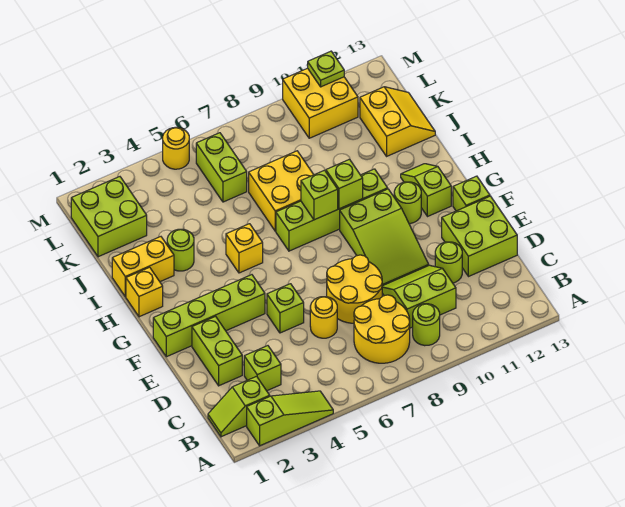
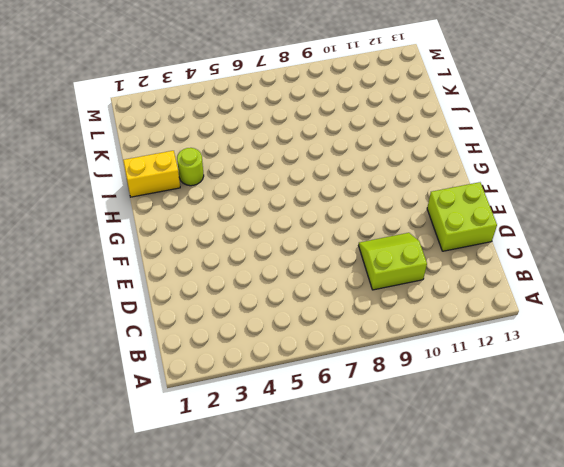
none -> lime slope A2:A4 level 1 top 2
none -> lime slope B1:B2 level 1 top 2
none -> yellow round brick B7:C8 level 1
none -> lime round brick B9 level 1

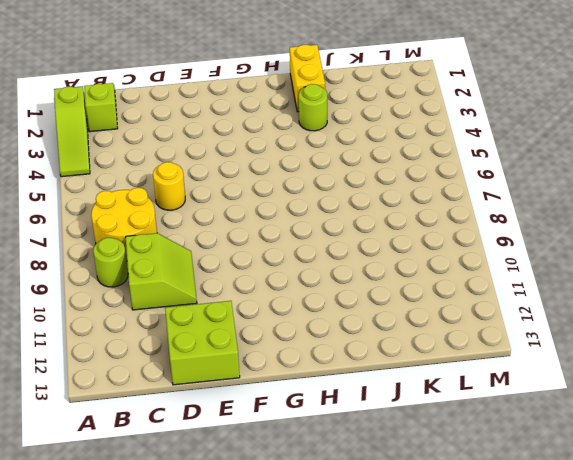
none -> lime brick C3 level 1
none -> lime brick D2:E2 level 1
none -> yellow round brick D7:E8 level 1
none -> lime round brick D11 level 1

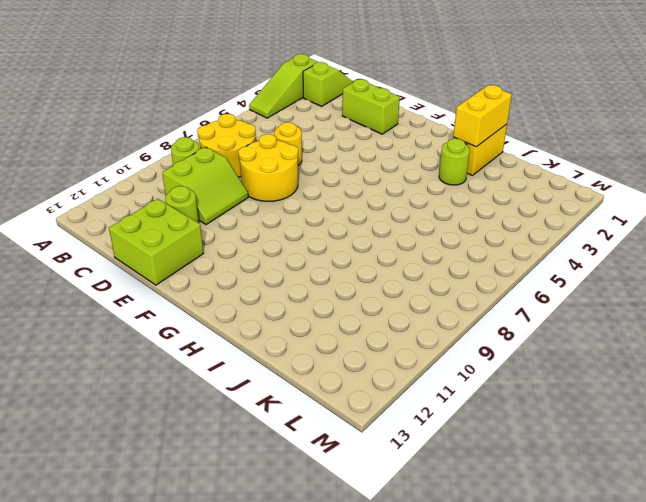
yellow brick I1:I2 level 2 -> none
none -> lime brick C3 level 1
none -> lime brick E5 level 1
none -> lime slope E9:G10 level 1 top G
none -> lime brick F1:F4 level 1

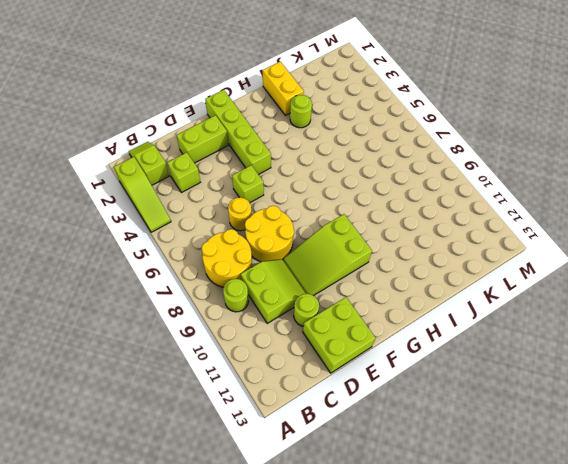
none -> lime brick F13 level 1
none -> lime round brick G11 level 1
none -> lime slope G12:H12 level 1 top G
none -> yellow brick H1 level 1

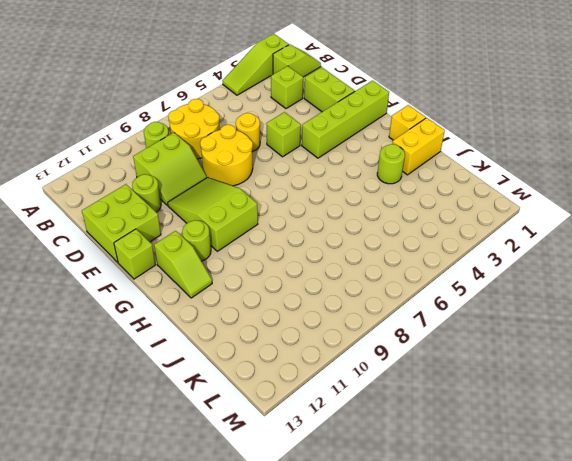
none -> yellow brick H5 level 1
none -> lime brick H7:H10 level 1
none -> yellow brick I7:J8 level 1
none -> yellow slope J12:K13 level 1 top 12

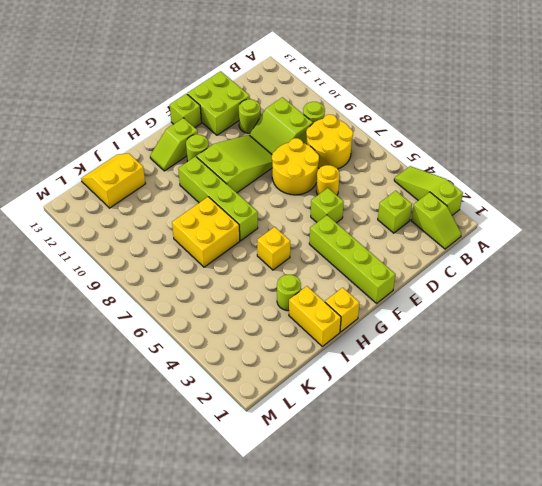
none -> lime brick D2:E2 level 1
none -> lime brick K1:L2 level 1
none -> lime brick K6:L6 level 1
none -> yellow brick L10:M11 level 1

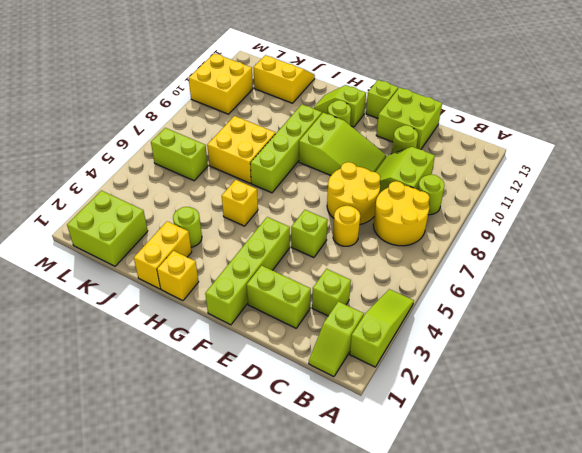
none -> yellow round brick M5 level 1
none -> lime brick H8 level 2
none -> lime brick H9 level 2
none -> lime plate M11 level 2

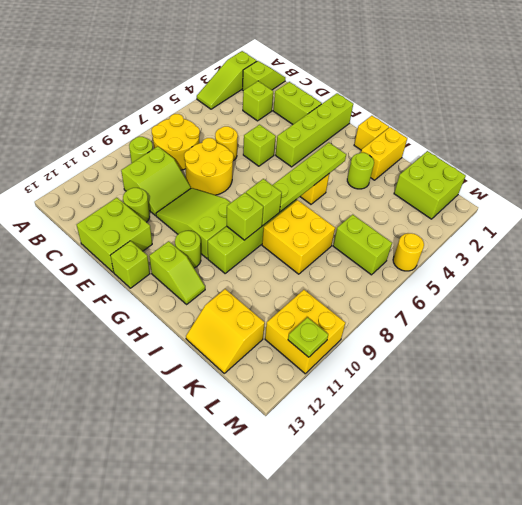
lime plate H4:H7 level 2 -> none

